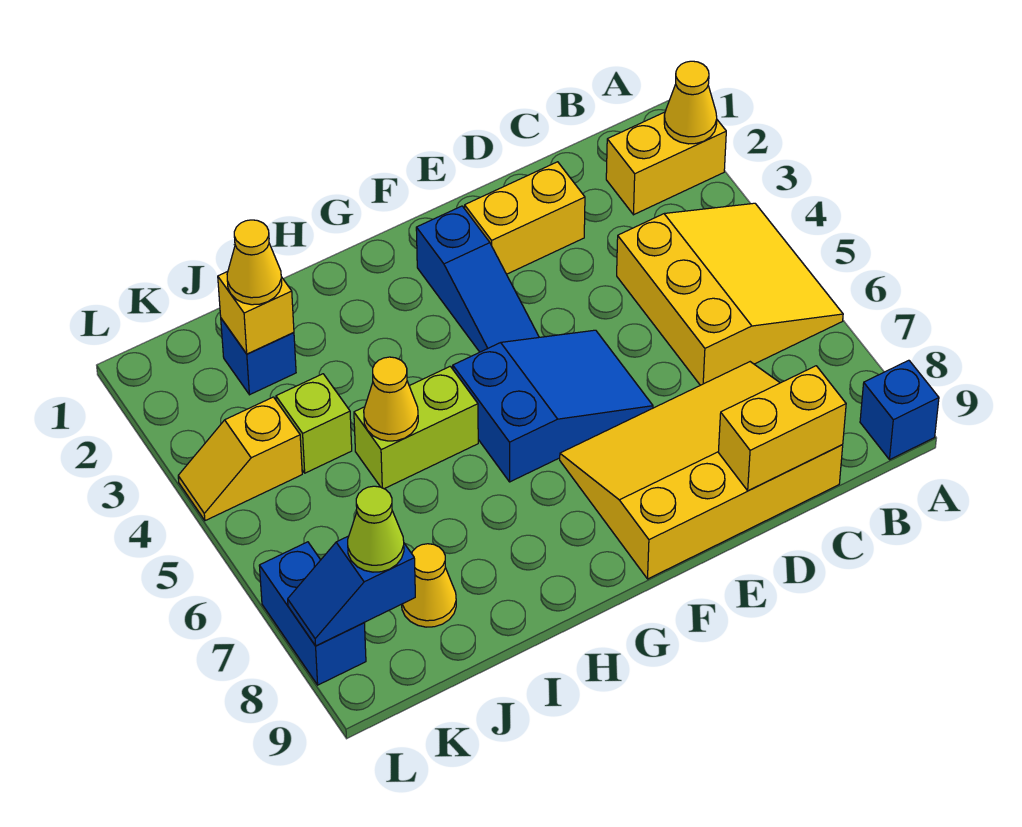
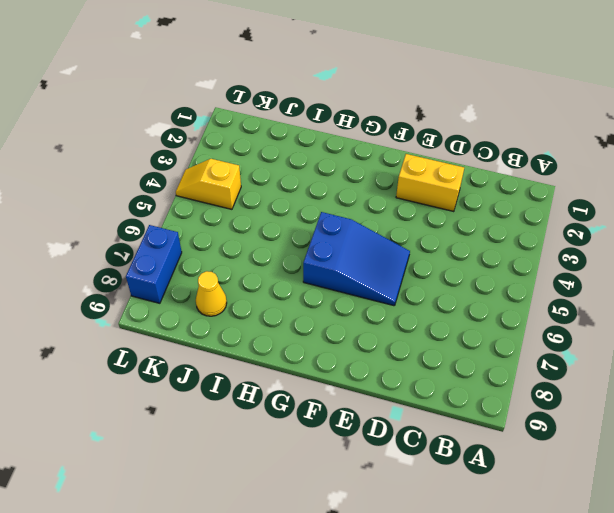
none -> yellow brick A2:B2 level 1
none -> yellow slope A4:C6 level 1 top C
none -> blue brick A9 level 1

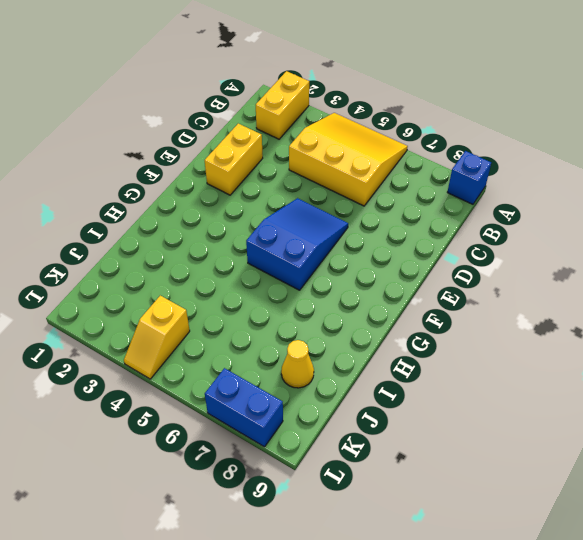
none -> yellow slope C7:F9 level 1 top 9
none -> blue slope F2:F4 level 1 top 2
none -> lime brick H5:I5 level 1

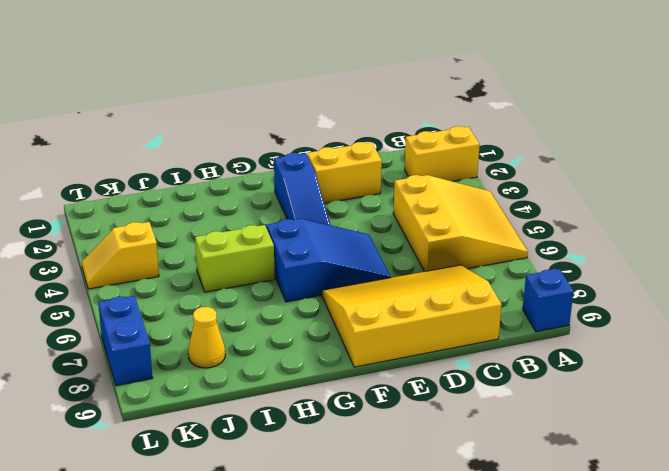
none -> blue brick J2 level 1
none -> lime brick J4 level 1
none -> yellow cone A2 level 2

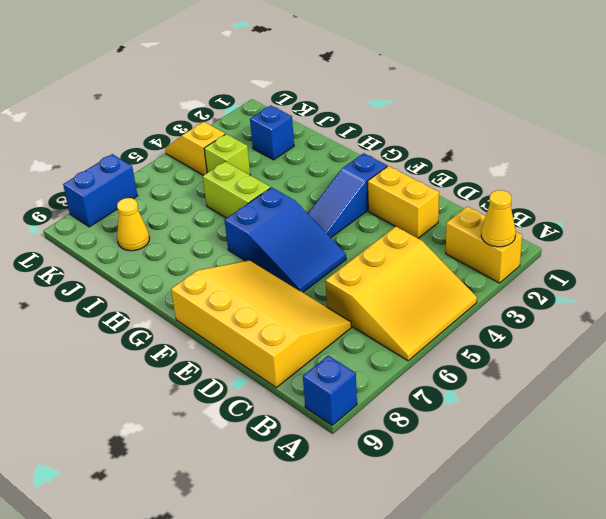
none -> yellow brick C9:D9 level 2
none -> yellow cone I5 level 2
none -> yellow brick J2 level 2

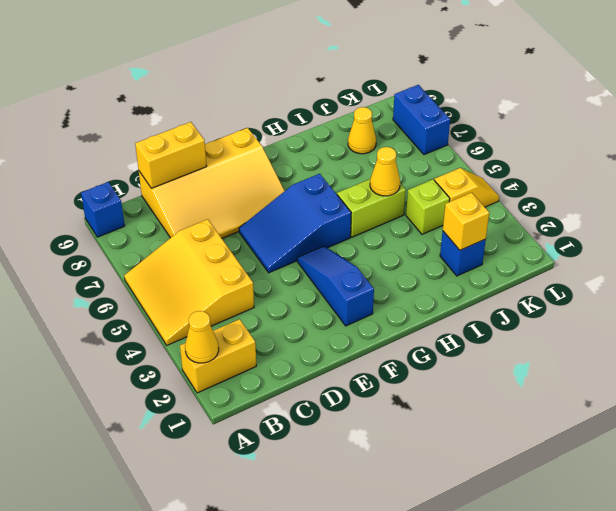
none -> yellow brick D2:E2 level 1
none -> blue slope K8:L8 level 2 top K
none -> yellow cone J2 level 3

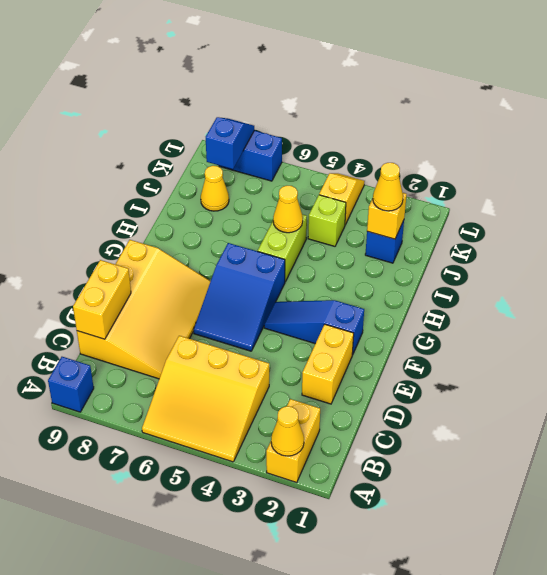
none -> lime cone K8 level 3

